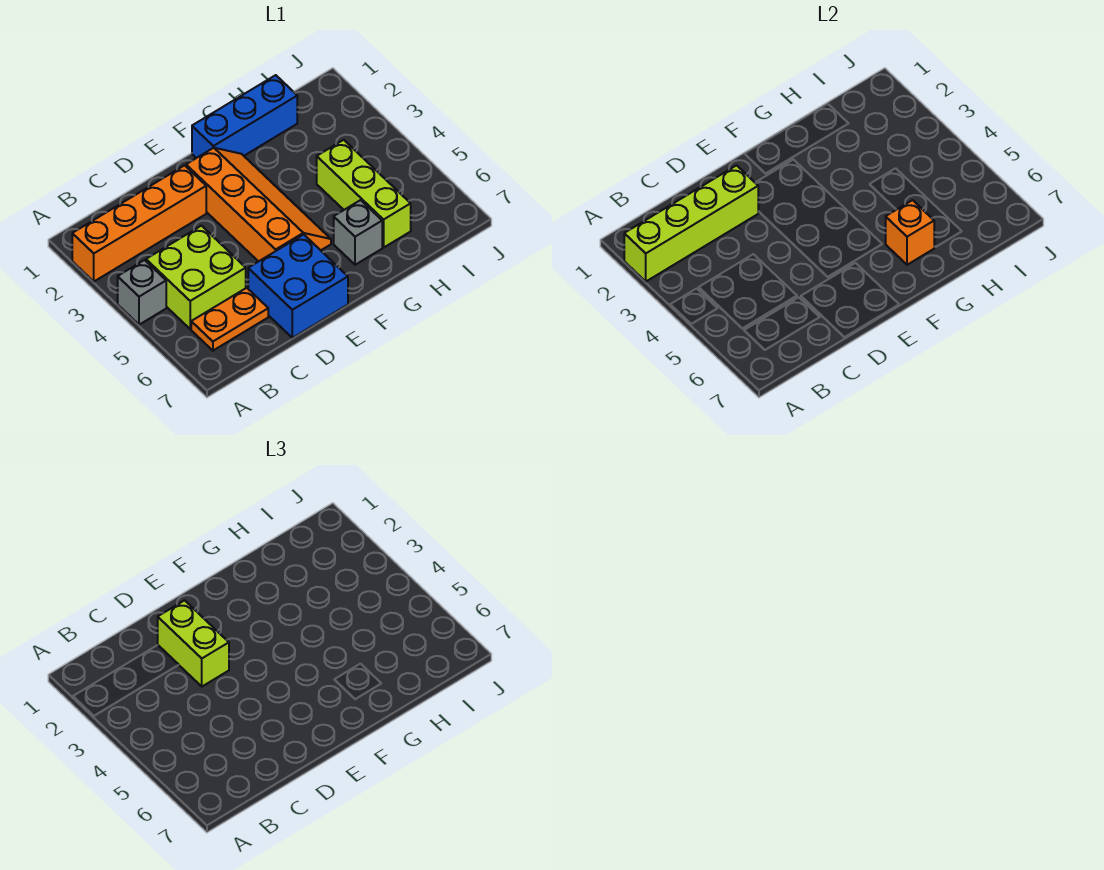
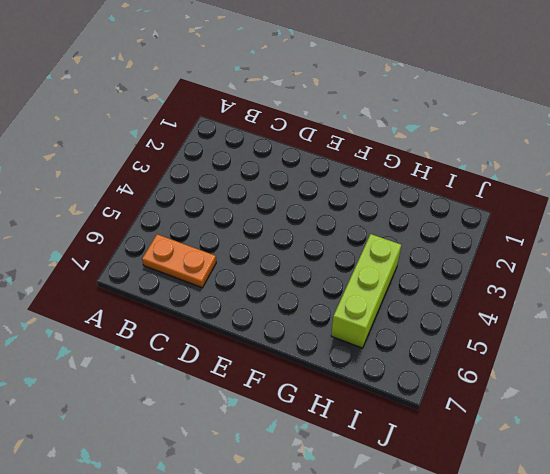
none -> orange brick A2:D2 level 1
none -> grey brick A4 level 1
none -> lime brick B4:C5 level 1

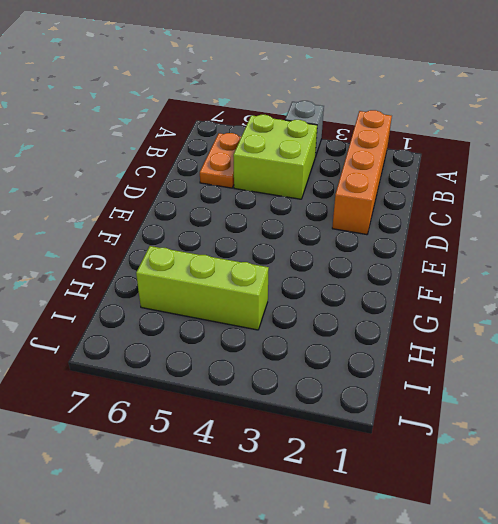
none -> blue brick D6:E7 level 1
none -> orange slope E2:F5 level 1 top E
none -> blue brick F1:H1 level 1

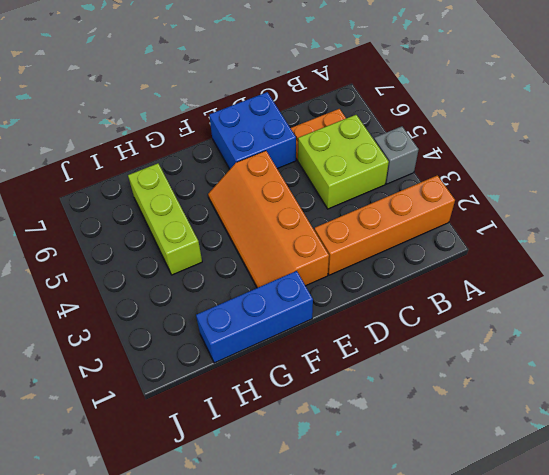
none -> grey brick G6 level 1
none -> lime brick A2:D2 level 2
none -> orange brick G6 level 2

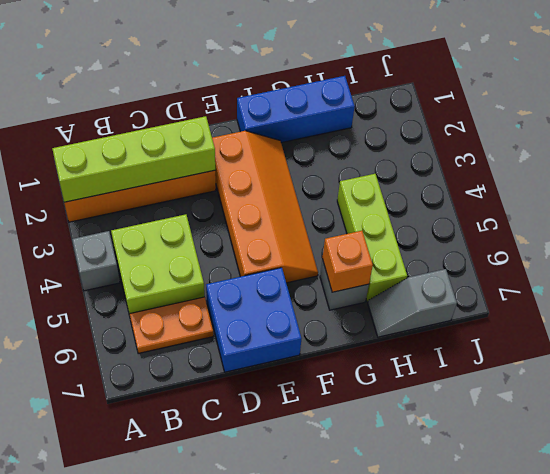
grey slope H7:I7 level 1 top I -> none
none -> lime brick D2:D3 level 3

